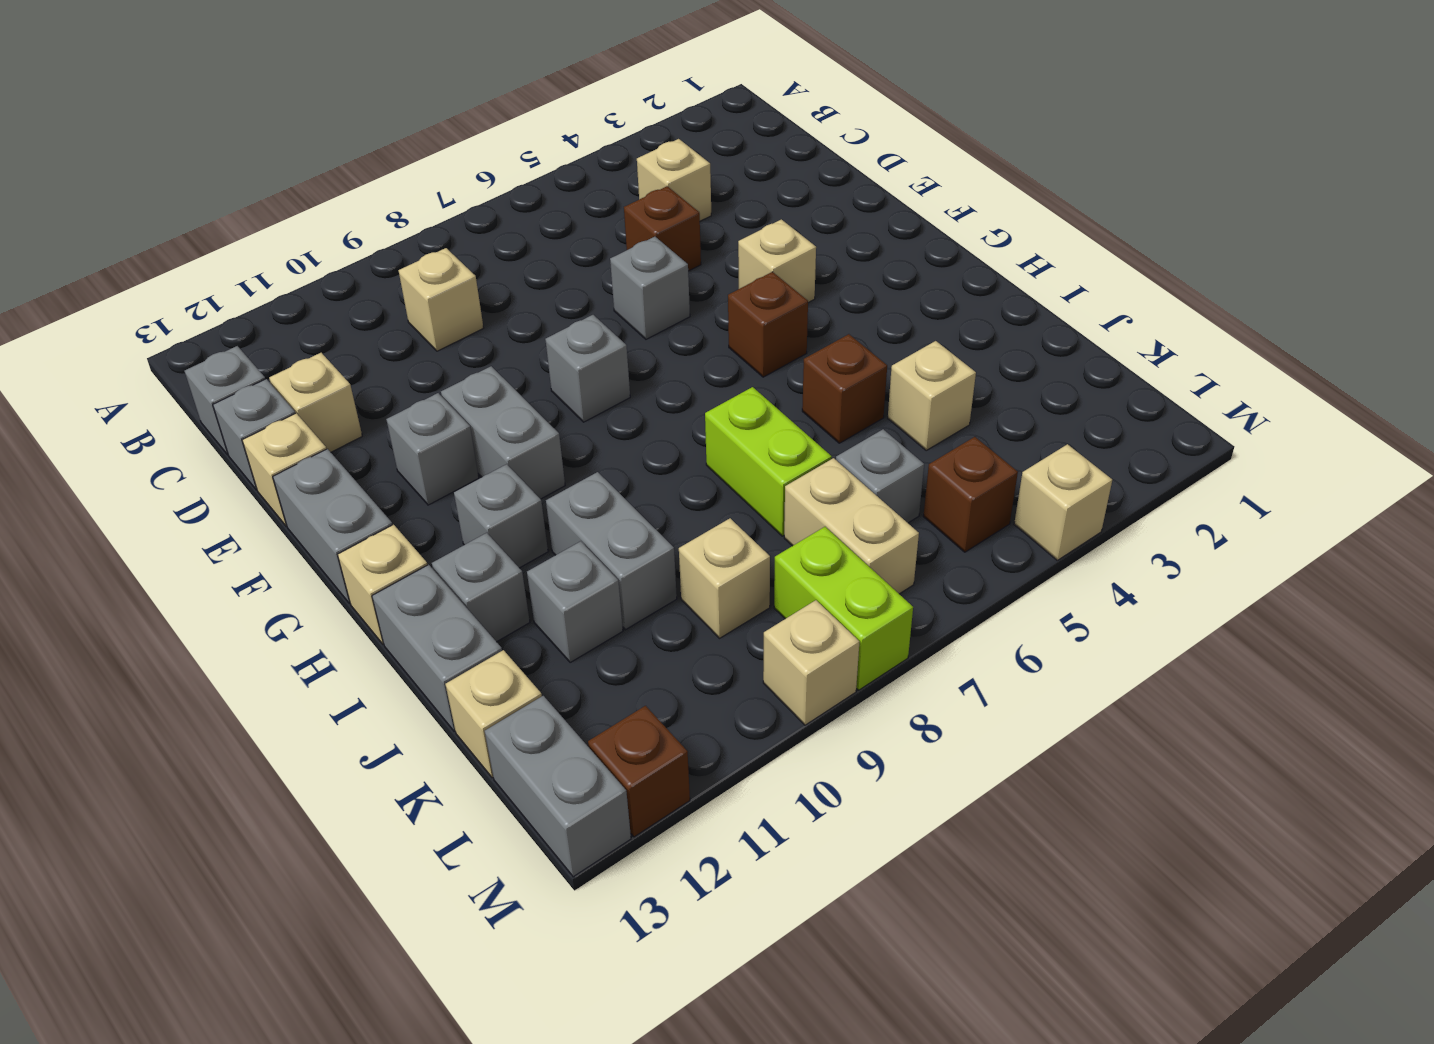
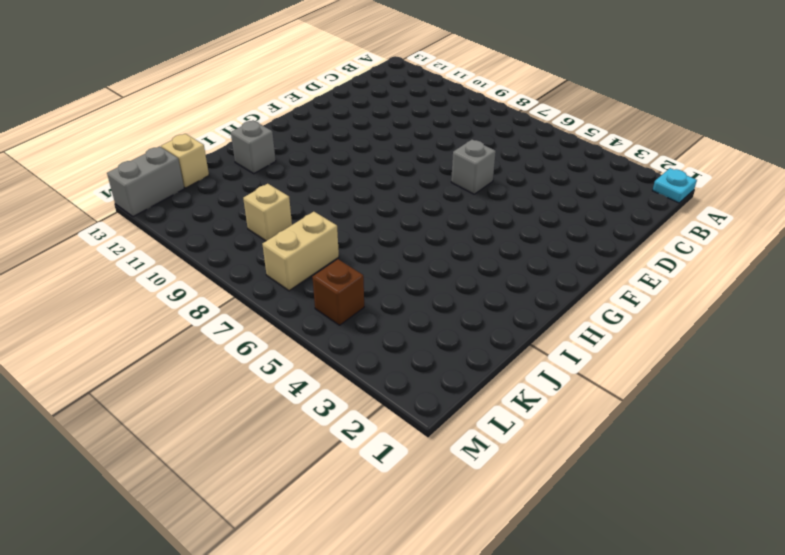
cyan plate A1 level 1 -> none
none -> tan brick C4 level 1
none -> tan brick C9 level 1
none -> grey brick C13 level 1
none -> brown brick D5 level 1

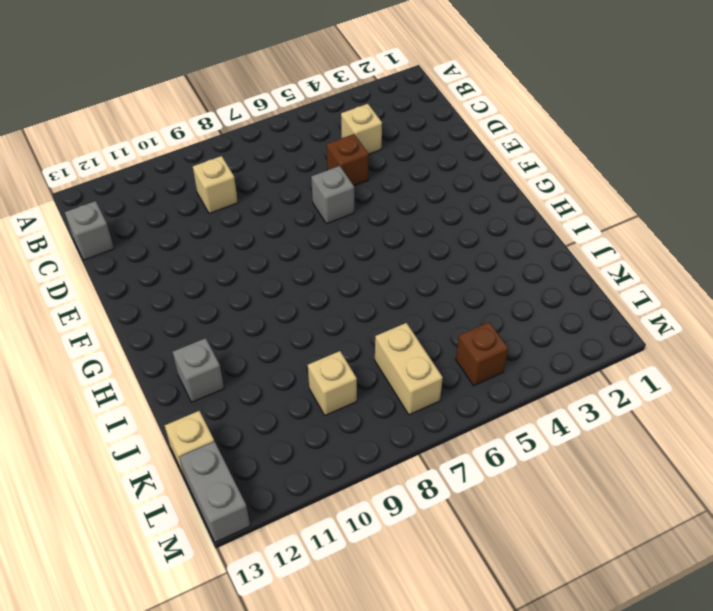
none -> tan brick D12 level 1
none -> grey brick D13 level 1
none -> tan brick E13 level 1
none -> tan brick F4 level 1

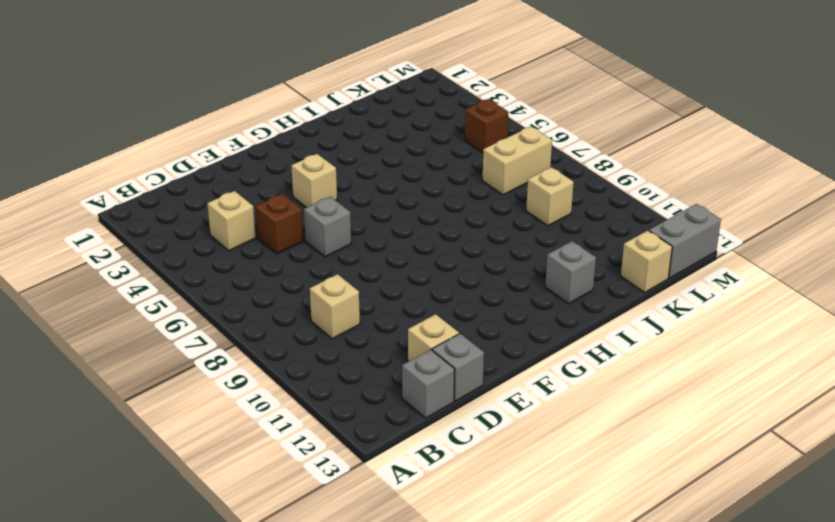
none -> tan brick E13 level 1
none -> grey brick F8 level 1
none -> grey brick F10:G10 level 1
none -> grey brick F11 level 1

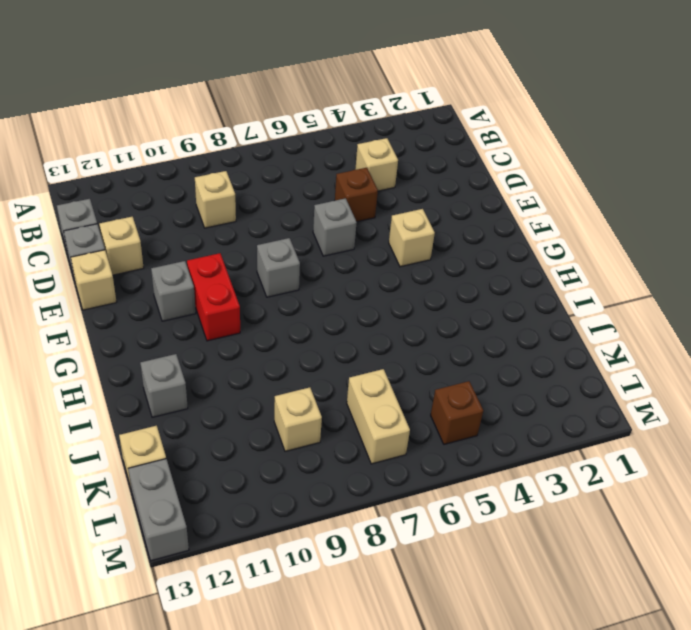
red brick F10:G10 level 1 -> grey brick F10:G10 level 1
none -> grey brick F13:G13 level 1
none -> brown brick G5 level 1
none -> grey brick H11 level 1
none -> tan brick H13 level 1

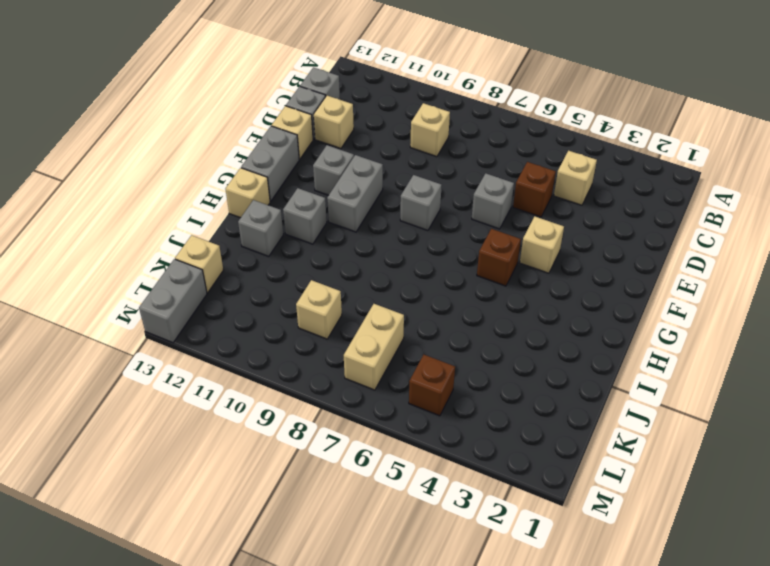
none -> brown brick I5 level 1
none -> lime brick I7:J7 level 1
none -> grey brick I10:J10 level 1
none -> grey brick I13:J13 level 1

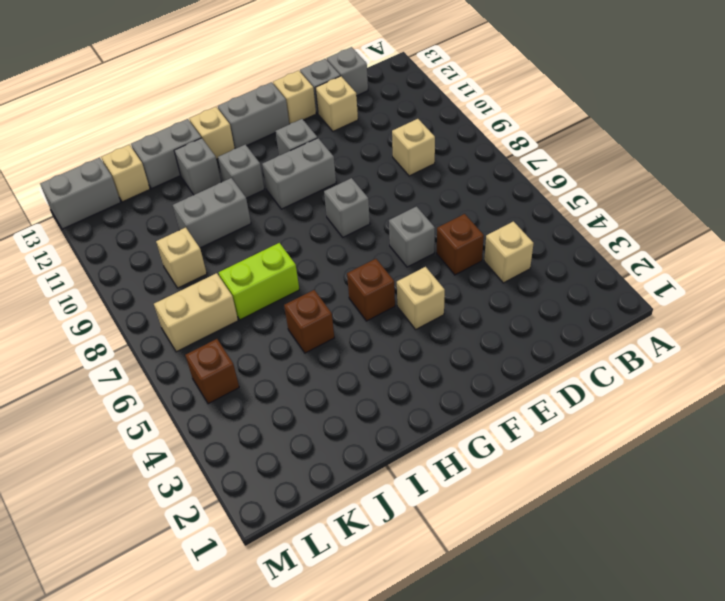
none -> tan brick J4 level 1
none -> grey brick J11 level 1
none -> grey brick K6 level 1
none -> lime brick L8:M8 level 1

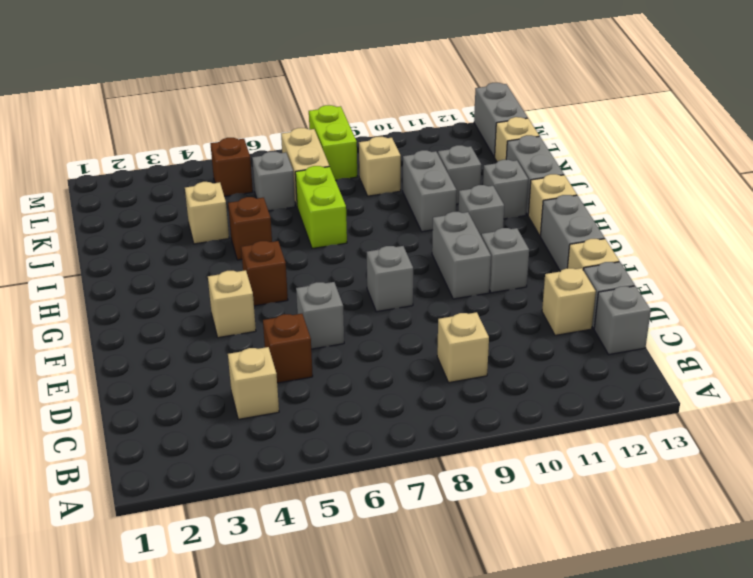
none -> tan brick M4 level 1
none -> tan brick M9 level 1
none -> brown brick M12 level 1

